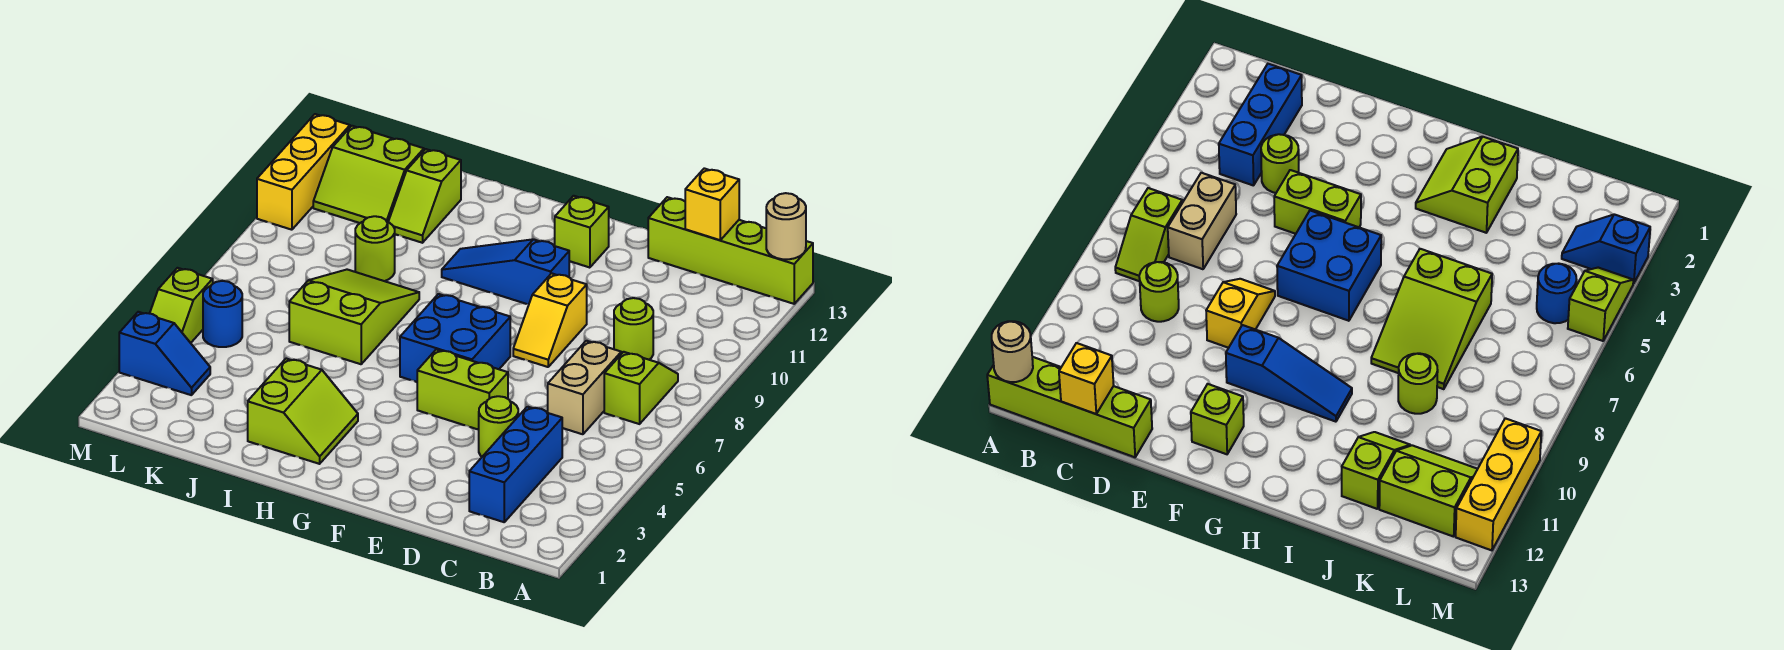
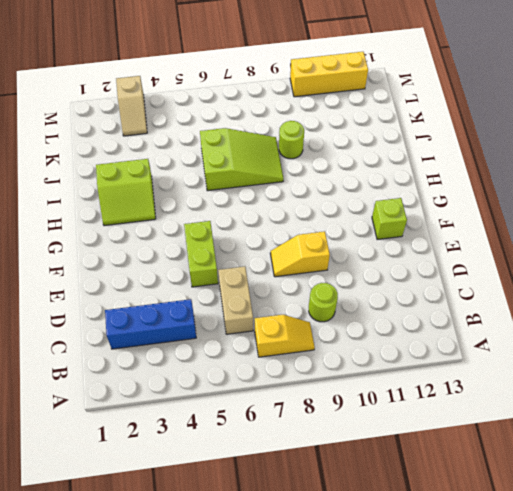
yellow slope B7:B8 level 1 top 7 -> lime slope B7:B8 level 1 top 7
tan brick C6:D6 level 1 -> tan brick C6:C7 level 1
tan slope L3:M3 level 1 top M -> blue slope L3:M3 level 1 top M
none -> lime brick A13:D13 level 1
none -> lime round brick D4 level 1
none -> blue brick F6:G7 level 1

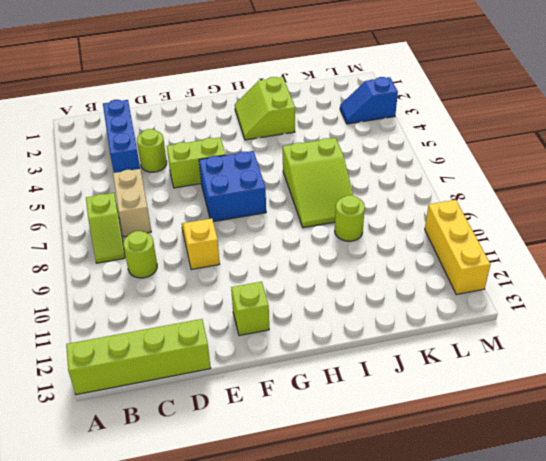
none -> blue slope F10:H10 level 1 top F
none -> lime slope J11:J12 level 1 top 12
none -> lime slope K11:L12 level 1 top 12

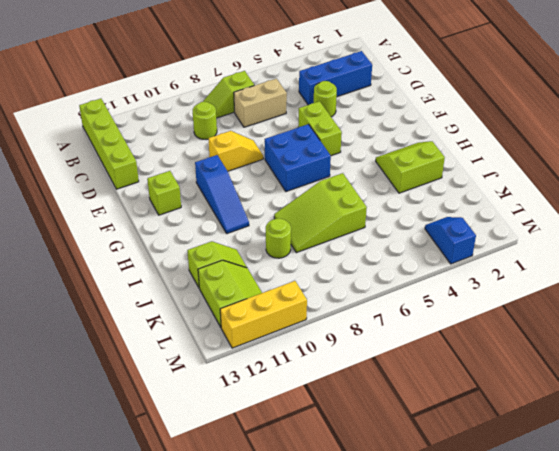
none -> blue round brick L5 level 1
none -> lime slope M4:M5 level 1 top 5
none -> tan round brick A13 level 2

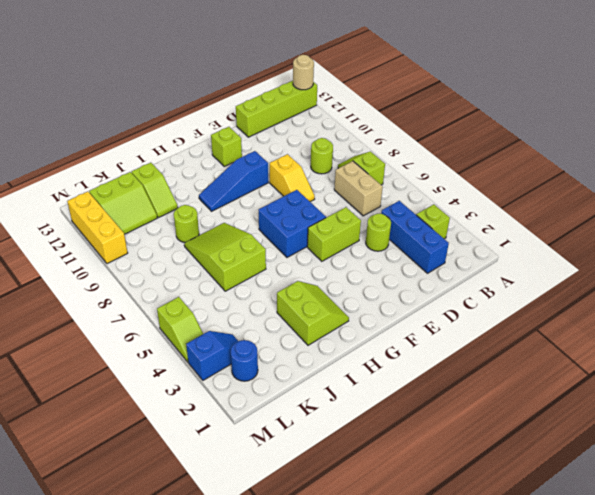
lime brick B3 level 1 -> none
blue round brick L2 level 1 -> blue round brick L5 level 1
none -> yellow brick C13 level 2

